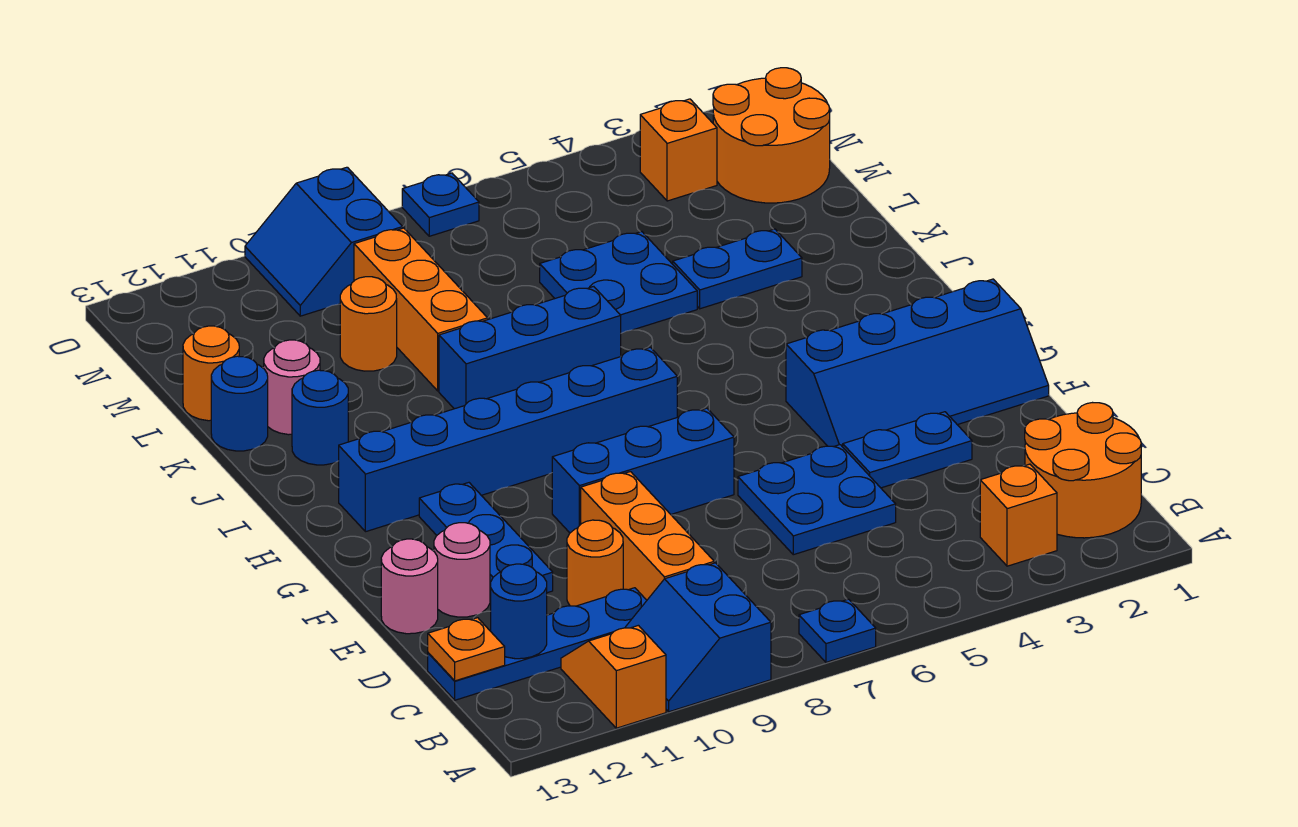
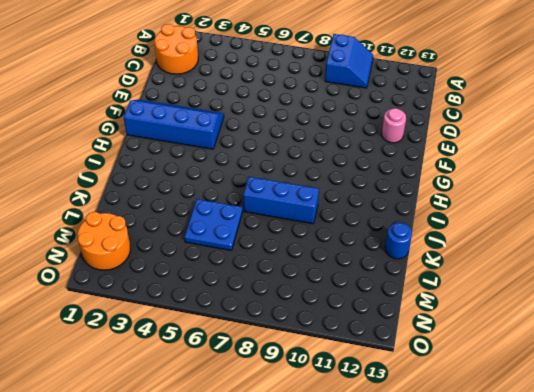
none -> blue plate A7 level 1
none -> orange slope A11:B11 level 1 top A
none -> orange brick B3 level 1
none -> orange brick C9:E9 level 1

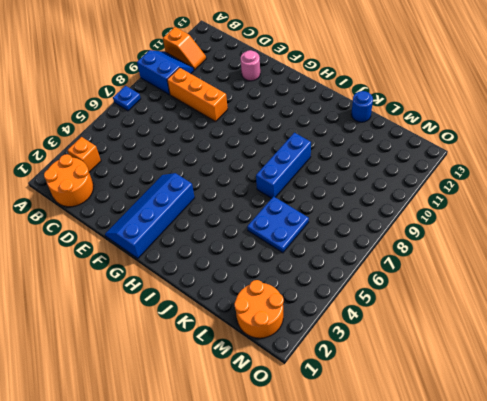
none -> blue plate C10:C13 level 1
none -> blue plate D5:E6 level 1
none -> orange round brick D10 level 1
none -> blue plate E3:E4 level 1

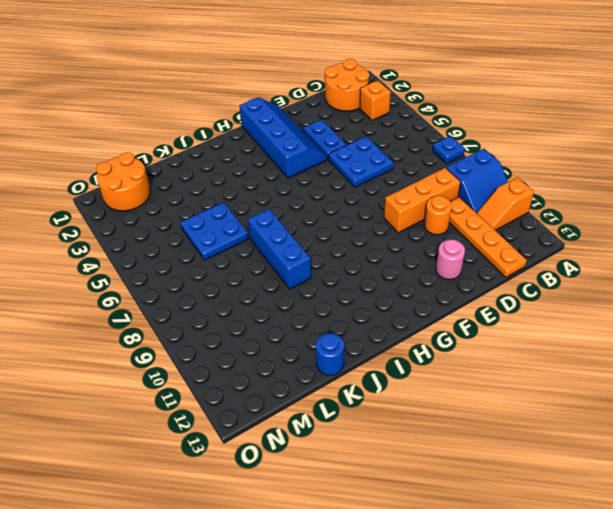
orange plate C10:C13 level 1 -> blue plate C10:C13 level 1
none -> blue plate E11:G11 level 1
none -> pink round brick E13 level 1
none -> blue brick F7:F9 level 1
none -> blue brick H7:H12 level 1

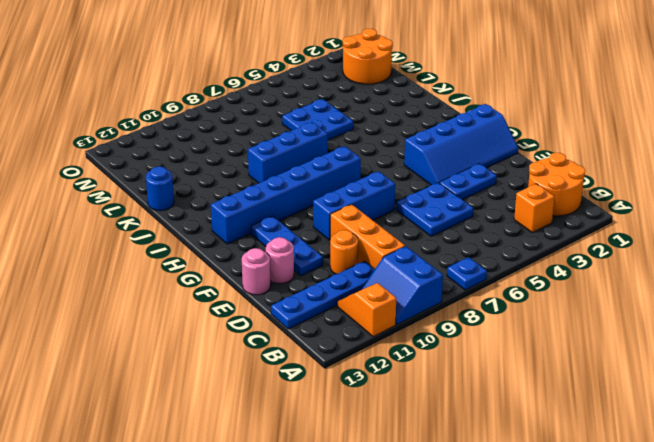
none -> blue round brick J12 level 1
none -> blue plate K3:K4 level 1
none -> orange brick K9:M9 level 1
none -> pink round brick K12 level 1

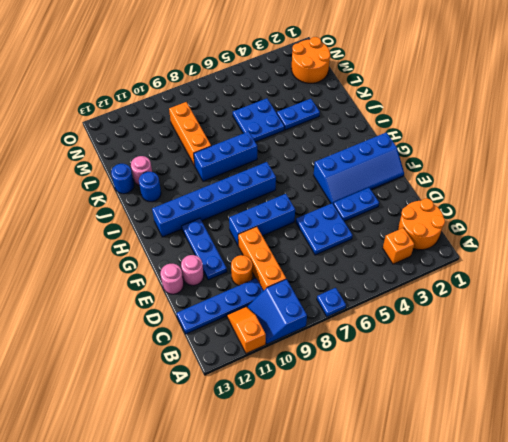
none -> orange round brick L10 level 1
none -> orange round brick L13 level 1
none -> orange brick N3 level 1
none -> blue slope N9:O10 level 1 top 9

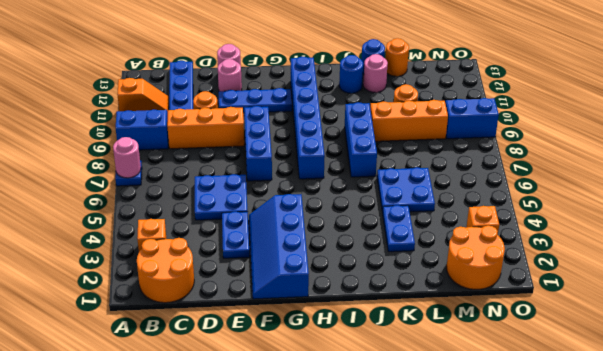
pink round brick A7 level 2 -> none
none -> blue plate O7 level 1
none -> blue round brick C12 level 2
none -> orange plate C13 level 2

